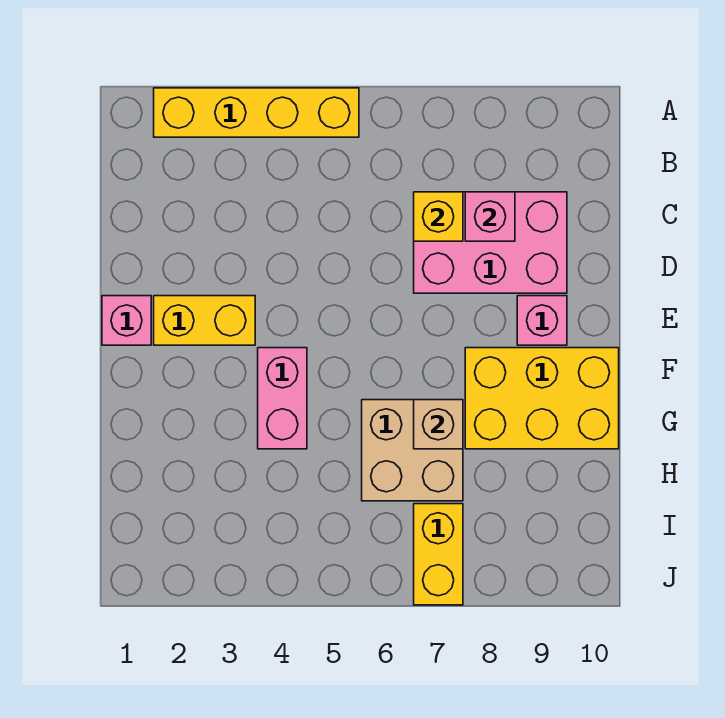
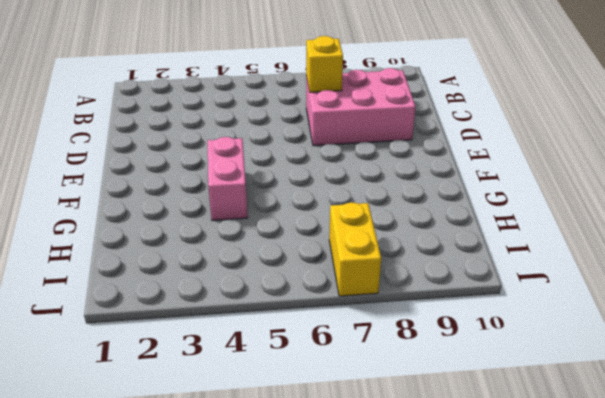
none -> yellow brick A2:A5 level 1
none -> pink brick E1 level 1
none -> yellow brick E2:E3 level 1

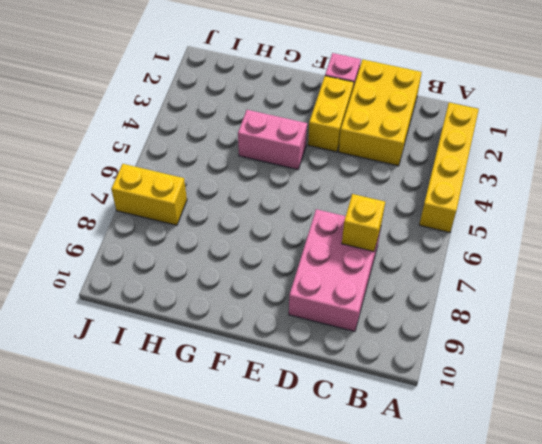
yellow brick C1:D3 level 1 -> yellow brick F8:G10 level 1
none -> pink brick E9 level 1
none -> tan brick G6:H7 level 1
none -> pink brick C8 level 2

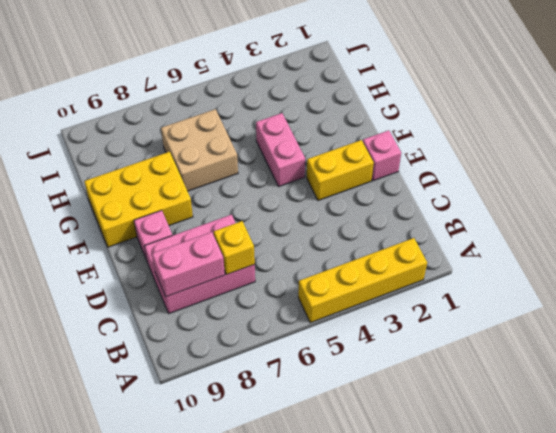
pink brick C8:C9 level 2 -> pink brick C8 level 2
none -> yellow brick I7:J7 level 1
none -> tan brick G7 level 2

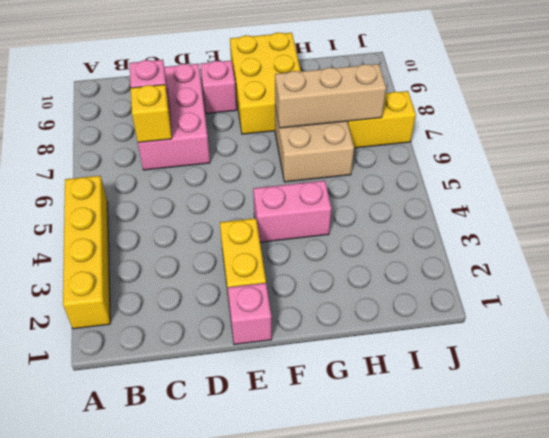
tan brick G7:I7 level 2 -> tan brick G7 level 2

